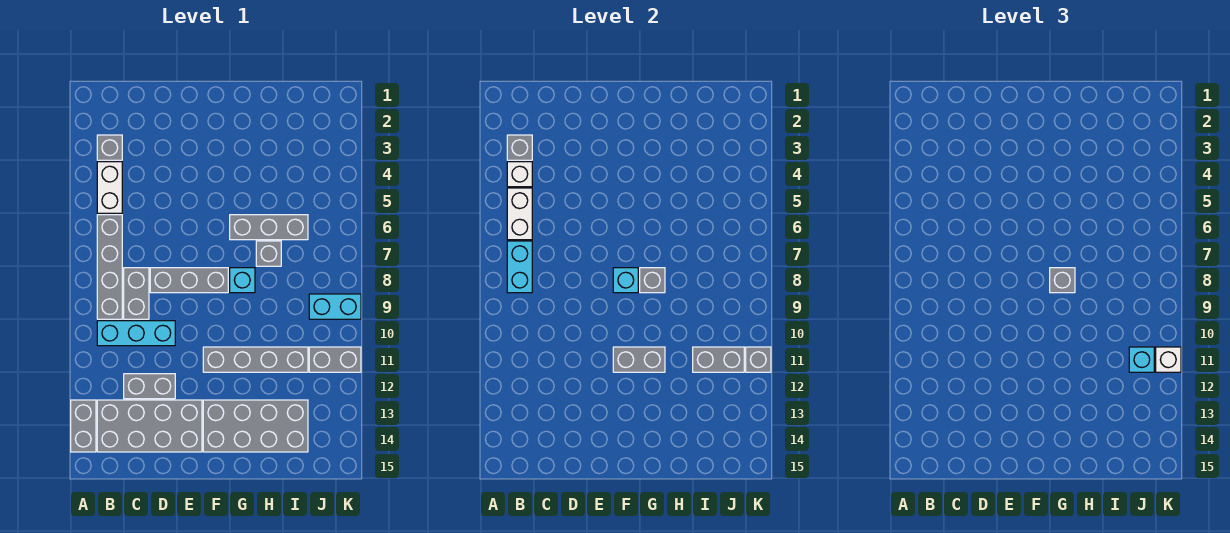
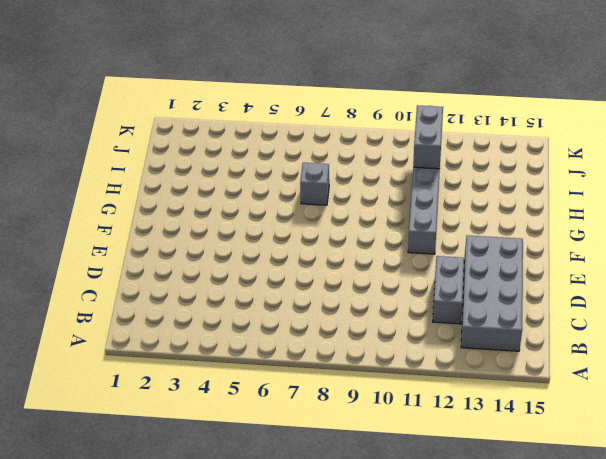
none -> grey brick A13:A14 level 1
none -> grey brick B3 level 1
none -> white brick B4:B5 level 1

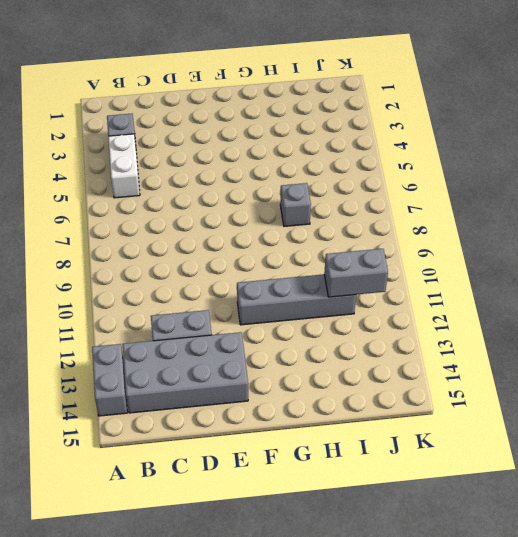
none -> grey brick B6:B9 level 1
none -> cyan brick B10:D10 level 1
none -> grey brick C8:C9 level 1

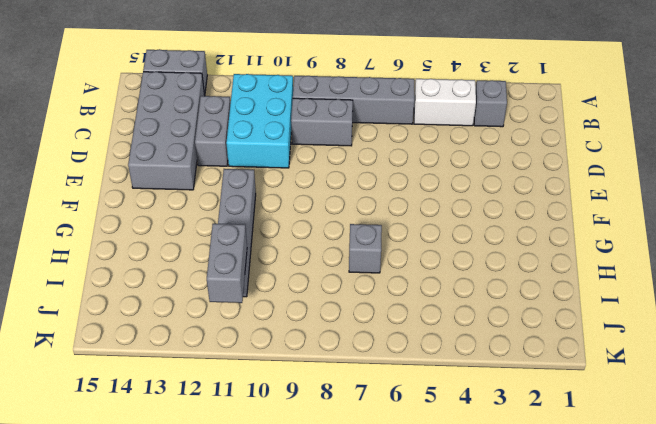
cyan brick B10:D11 level 1 -> cyan brick B10:D10 level 1
none -> grey brick D8:F8 level 1
none -> grey brick F13:I14 level 1
none -> grey brick G6:I6 level 1

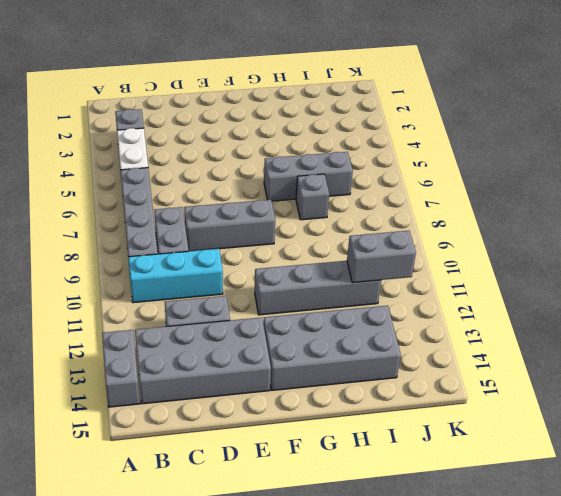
none -> cyan brick G8 level 1
none -> cyan brick J9:K9 level 1
none -> grey brick J11:K11 level 1

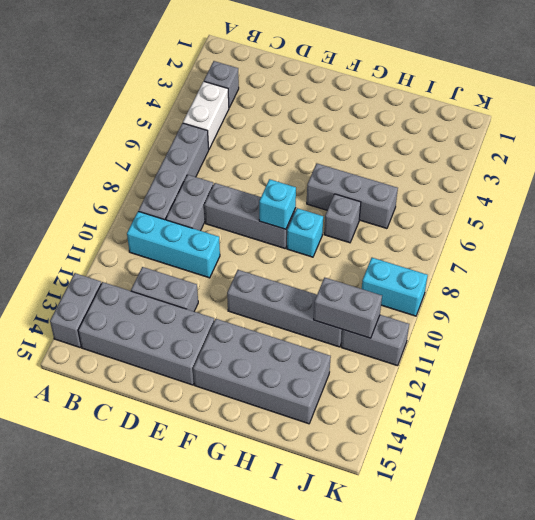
none -> grey brick B3 level 2
none -> white brick B4 level 2
none -> white brick B5:B6 level 2

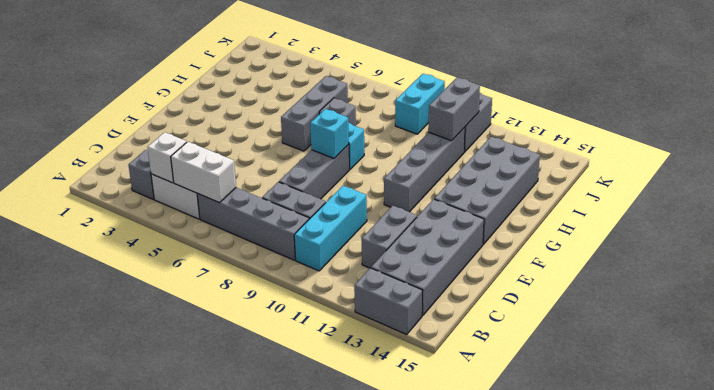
none -> grey brick B3 level 2
none -> cyan brick B7:B8 level 2
none -> grey brick F11:G11 level 2

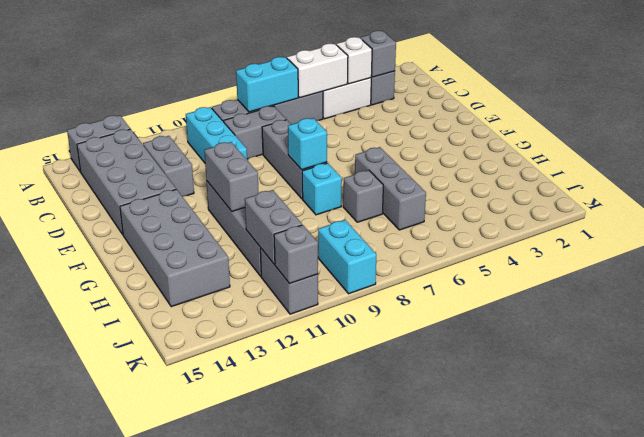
none -> grey brick G8 level 2
none -> grey brick G8 level 3
none -> cyan brick J11 level 3

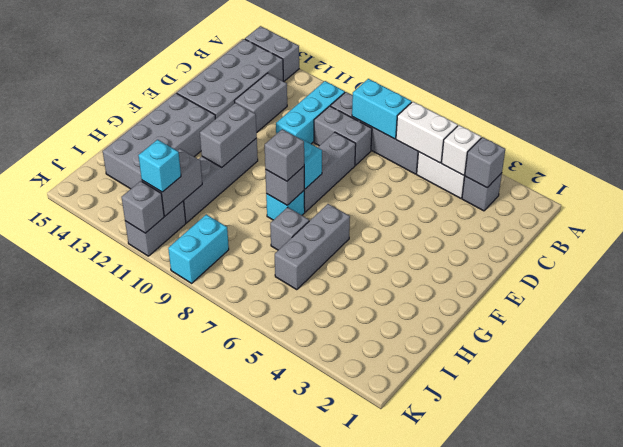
none -> white brick K11 level 3

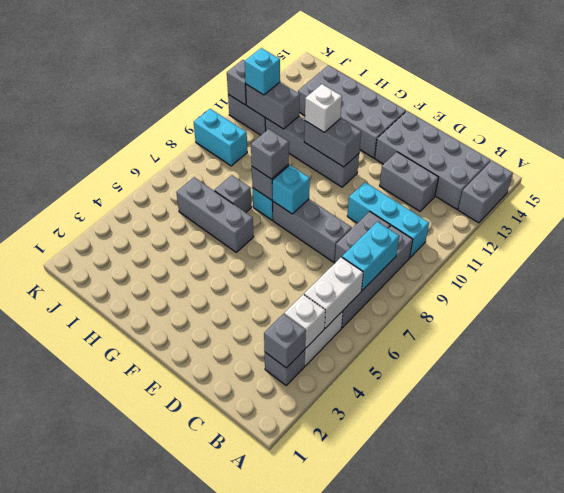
white brick G11 level 3 -> white brick K11 level 3

